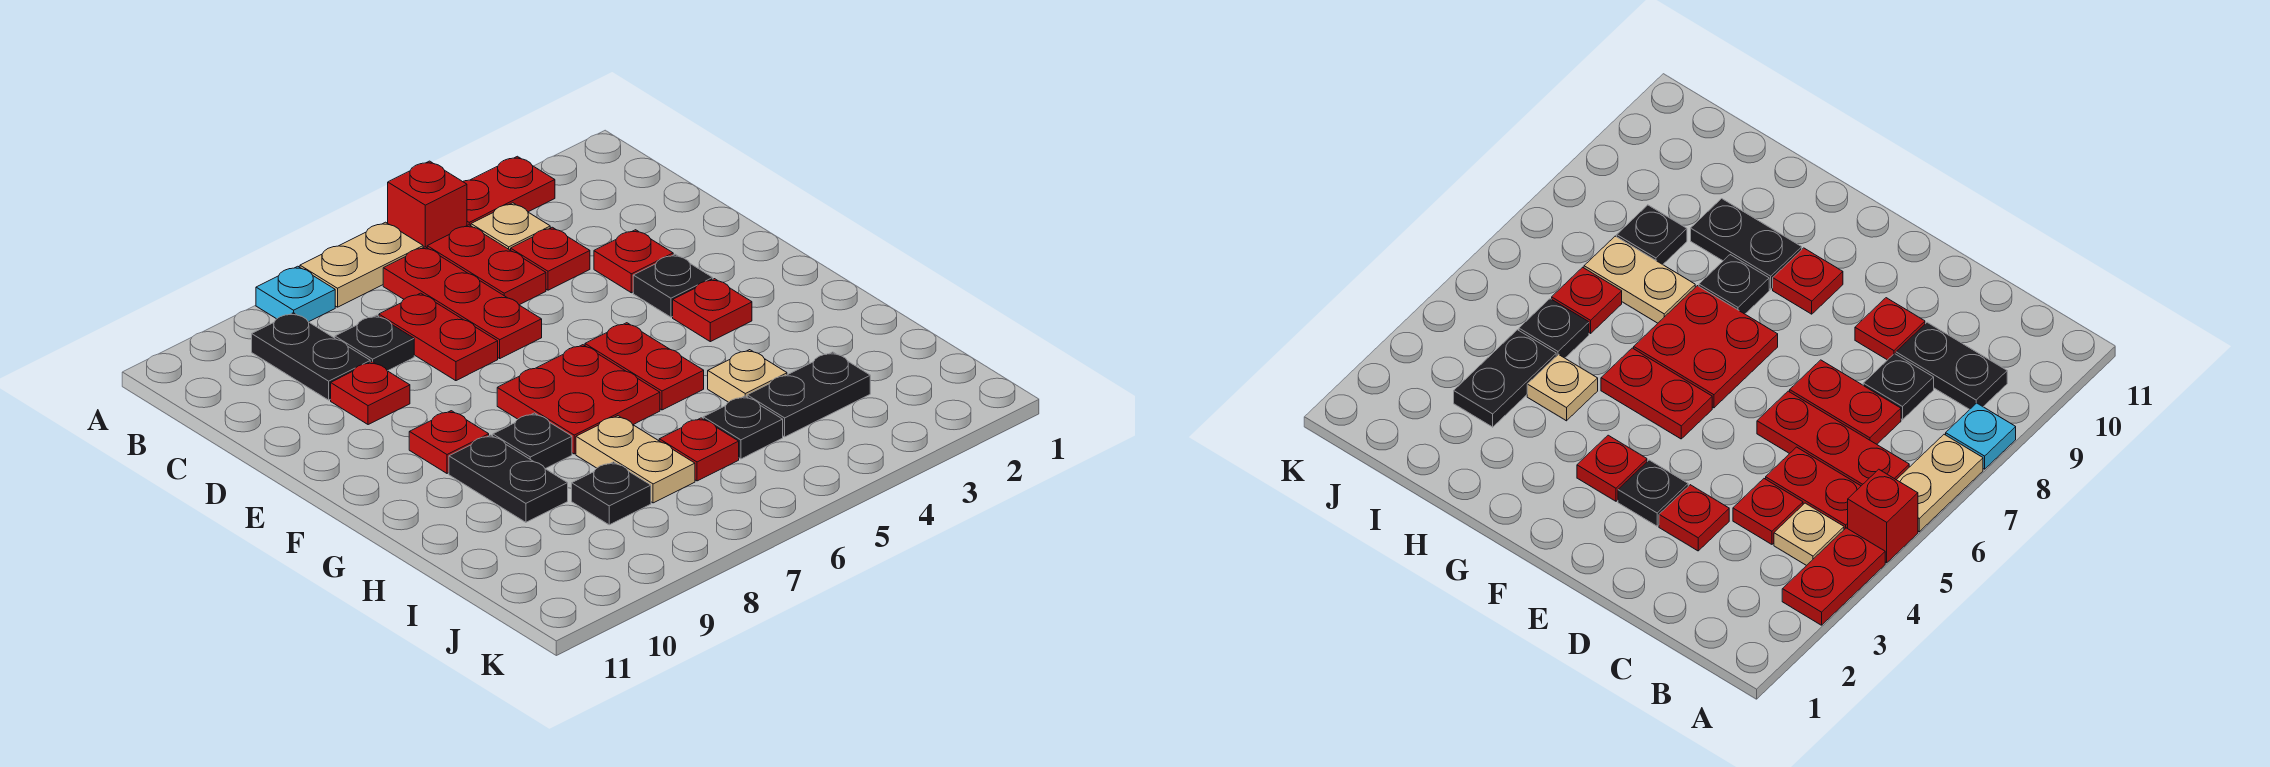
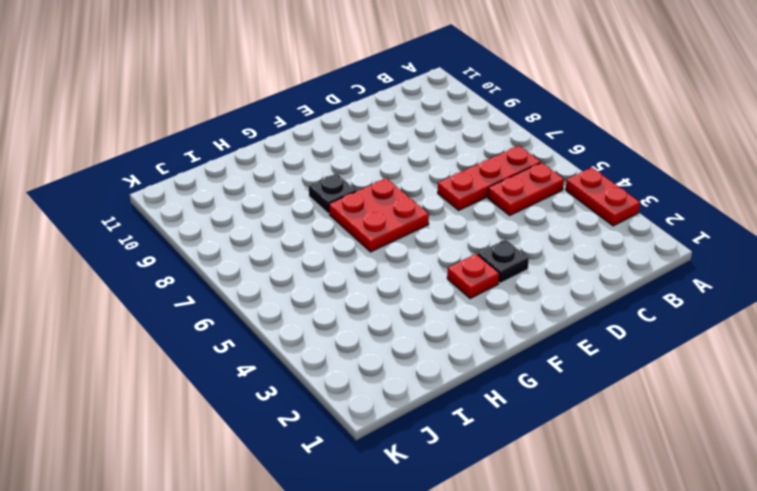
none -> red brick A5 level 1
none -> tan plate A6:A7 level 1
none -> cyan plate A8 level 1

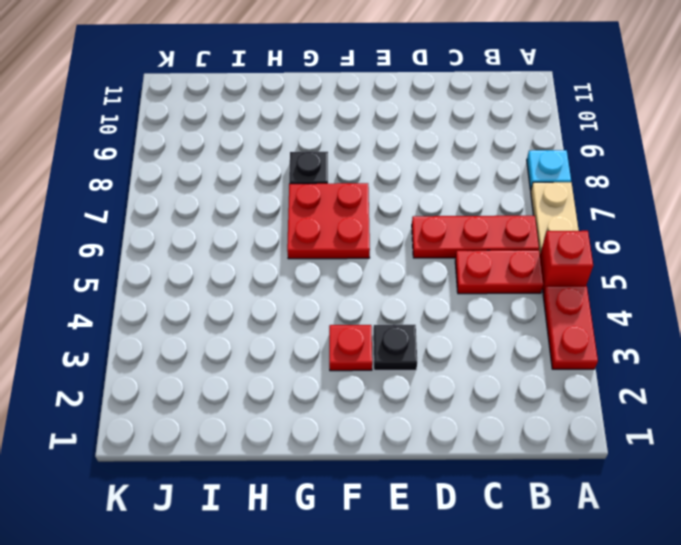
none -> tan plate B4 level 1
none -> black plate B9:C9 level 1
none -> red plate C4 level 1

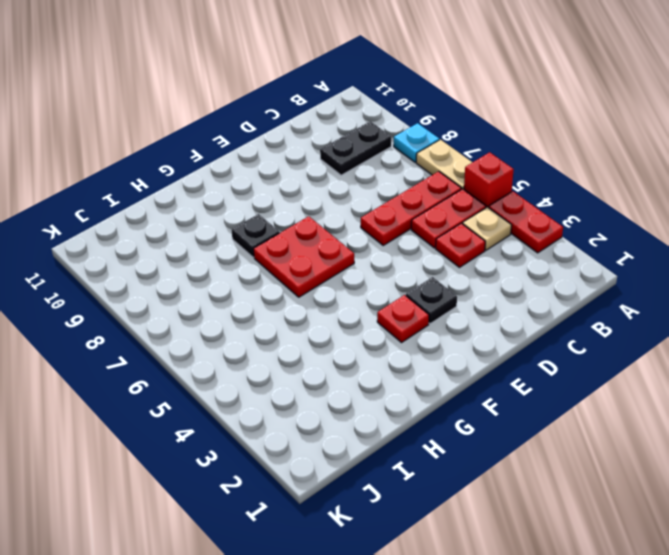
none -> red plate C7:D7 level 1
none -> black plate C8 level 1
none -> red plate D3 level 1

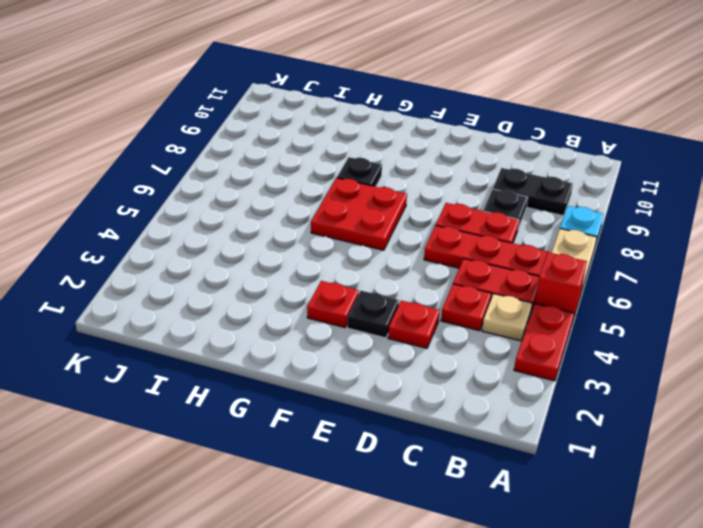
none -> red plate D9 level 1
none -> red plate F5:G5 level 1
none -> red plate F9 level 1

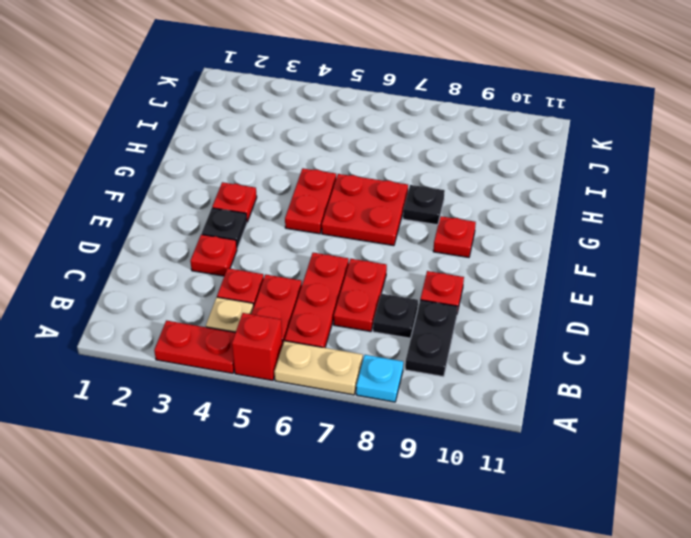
none -> black plate G9:H9 level 1
none -> tan plate H4 level 1
none -> tan plate H7:I7 level 1

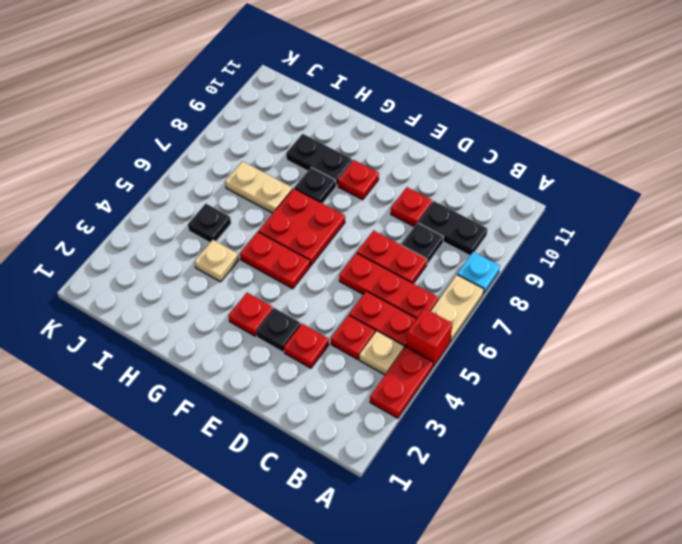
none -> black plate I3:I4 level 1
none -> red plate I6 level 1
none -> black plate I8 level 1

